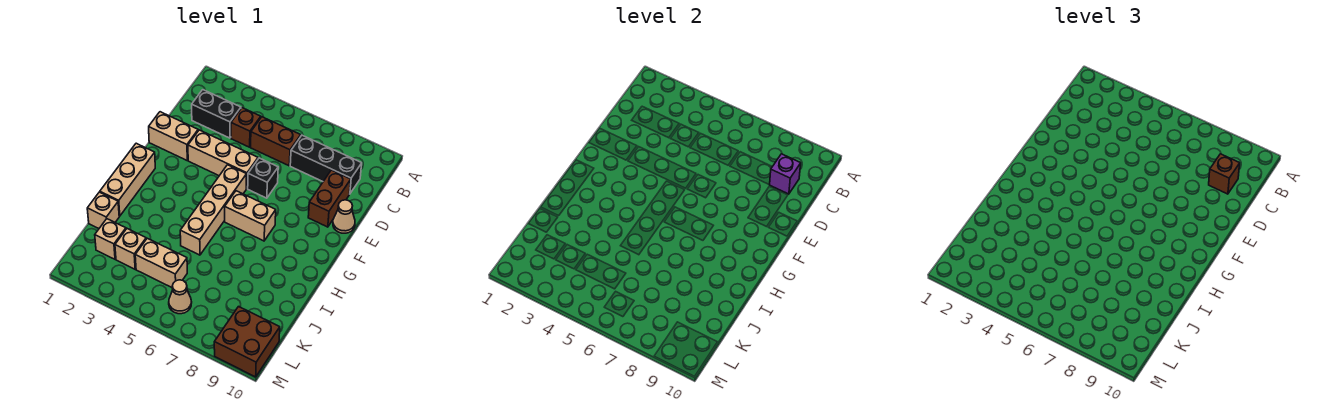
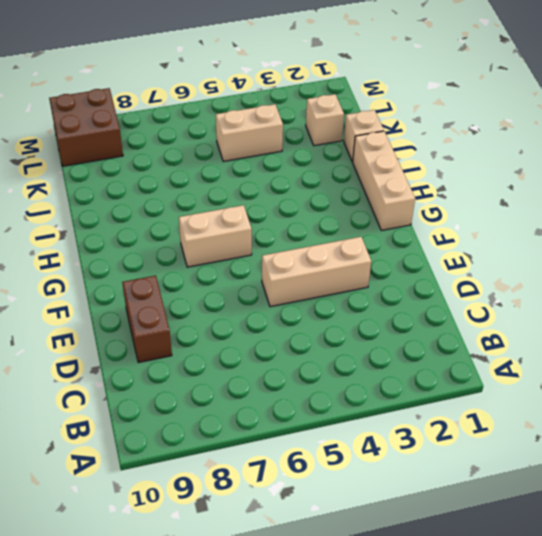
none -> black brick C2:C3 level 1
none -> brown brick C4 level 1
none -> brown brick C5:C6 level 1

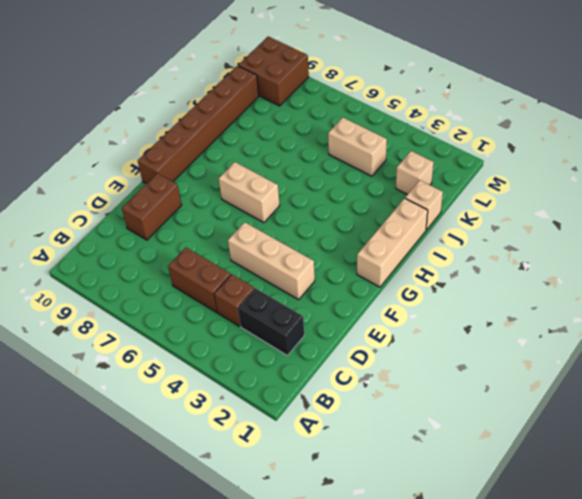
brown brick F10:K10 level 1 -> none
none -> black brick C7:C9 level 1
none -> tan brick E1:E2 level 1
none -> black brick E6 level 1

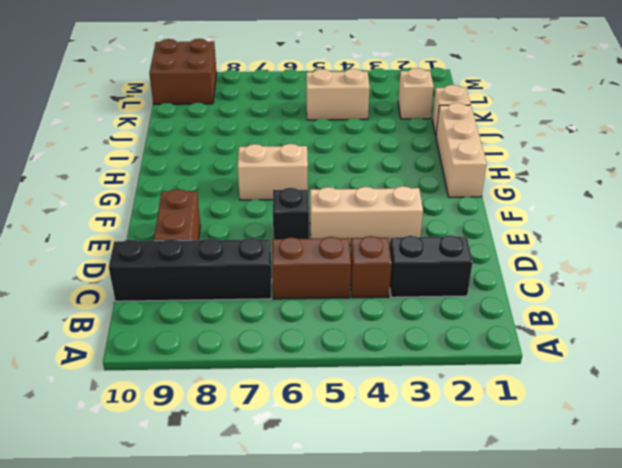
black brick C7:C10 level 1 -> black brick C7:C9 level 1
none -> tan brick E1:E2 level 1
none -> tan cone E10 level 1
none -> tan brick F5:I5 level 1

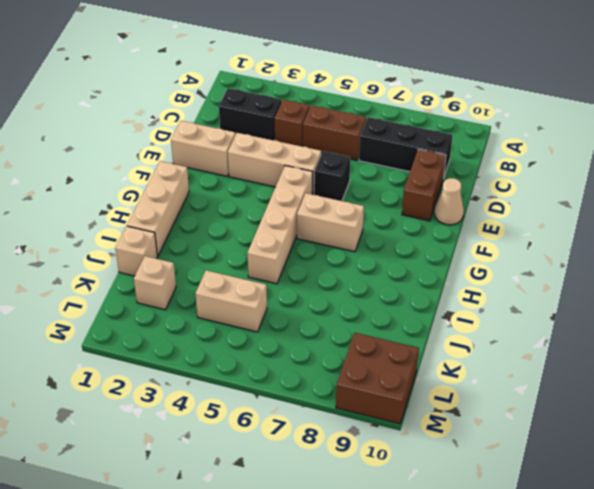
none -> tan brick K3 level 1
none -> tan cone L6 level 1
none -> purple brick C9 level 2

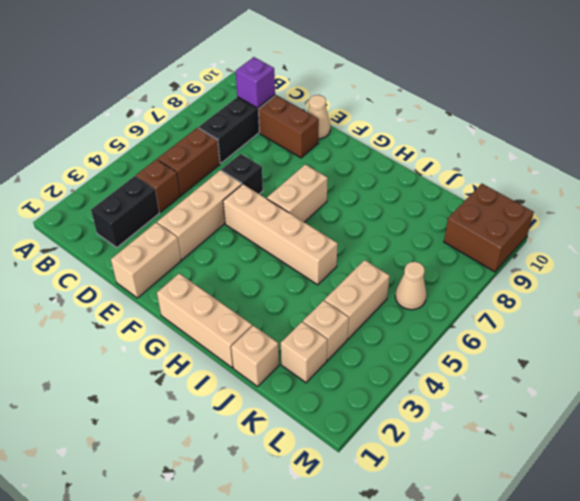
none -> brown brick C9 level 3

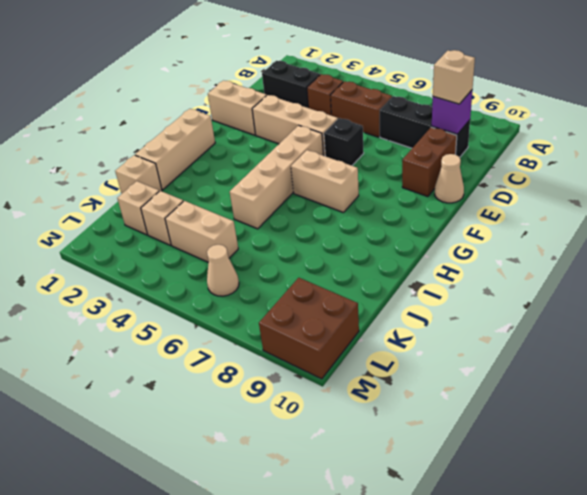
tan brick C9 level 3 -> brown brick C9 level 3

